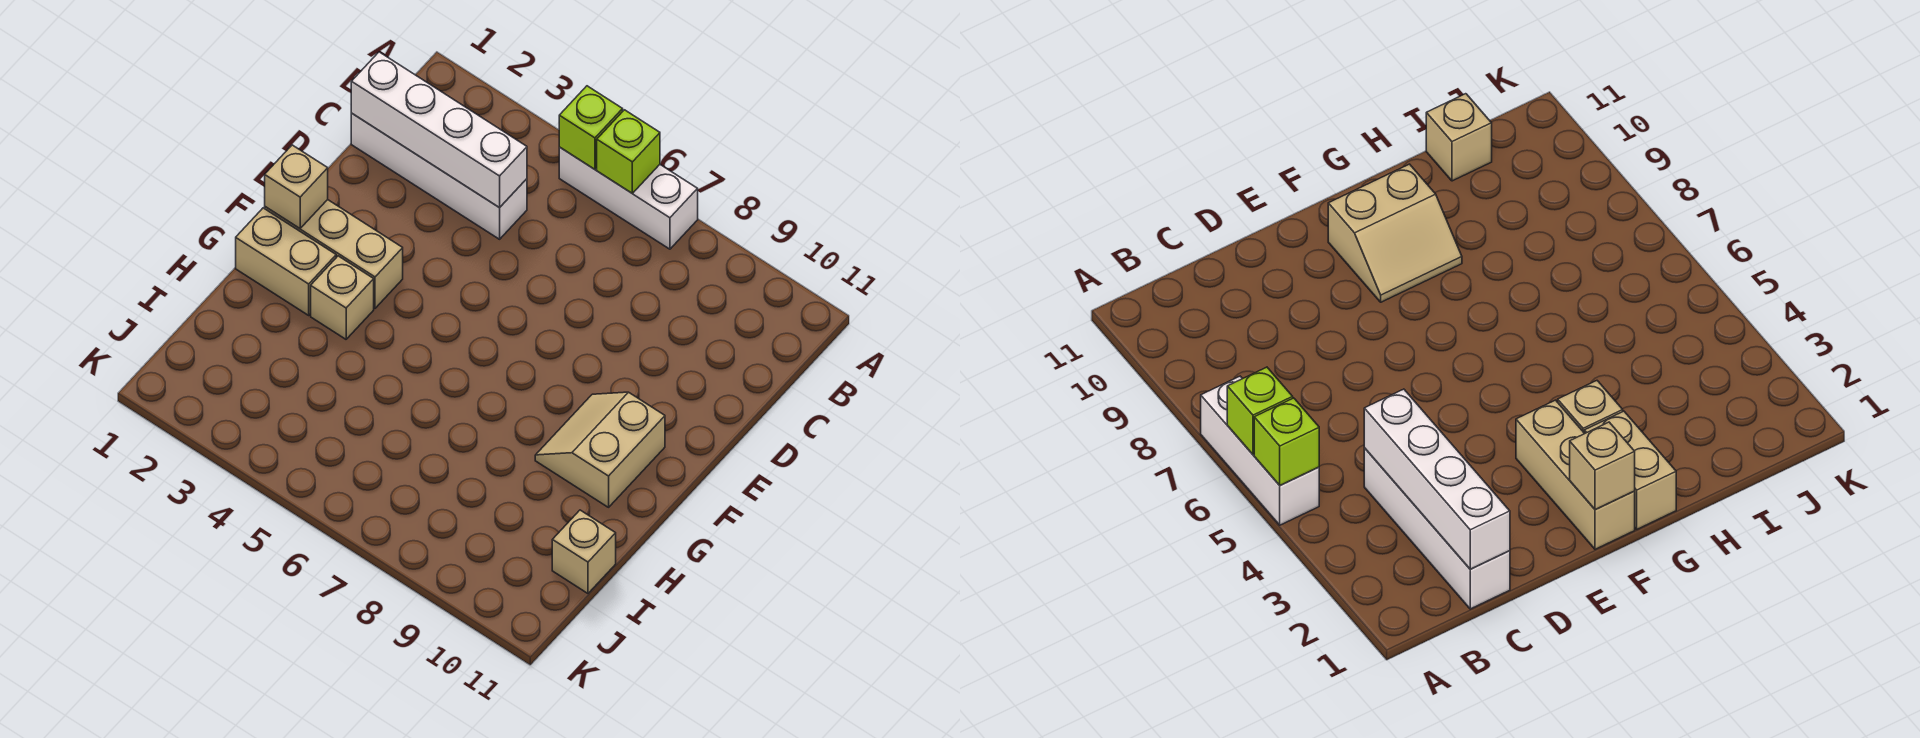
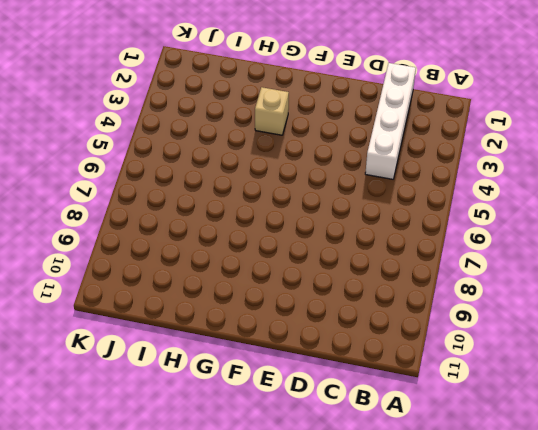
none -> white brick A5:A7 level 1
none -> tan brick F1:F3 level 1

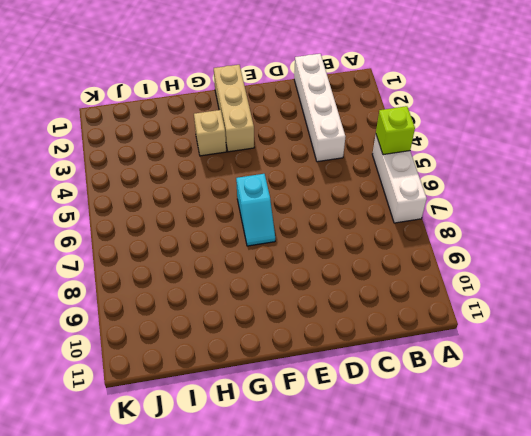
cyan slope F6:F7 level 1 top 6 -> none
none -> tan slope F9:G10 level 1 top 10
none -> tan brick G1:G2 level 1

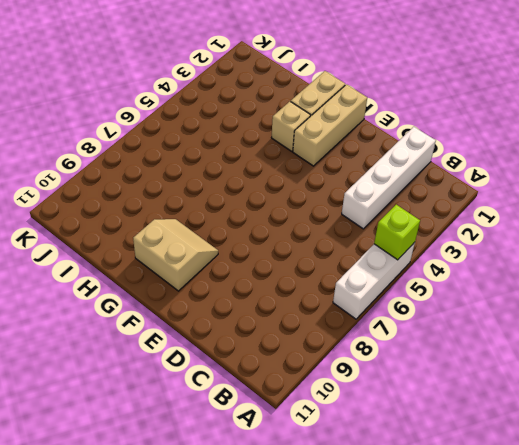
none -> tan brick I11 level 1
none -> lime brick A6 level 2

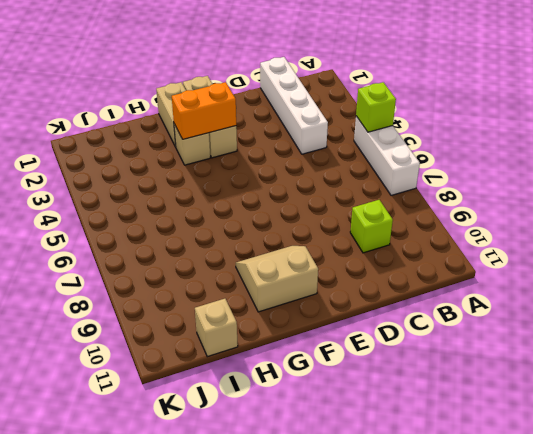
lime brick C9 level 1 -> lime brick A6 level 2
orange brick F3:G3 level 2 -> none
none -> white brick C1:C4 level 2
none -> tan brick F1 level 2

